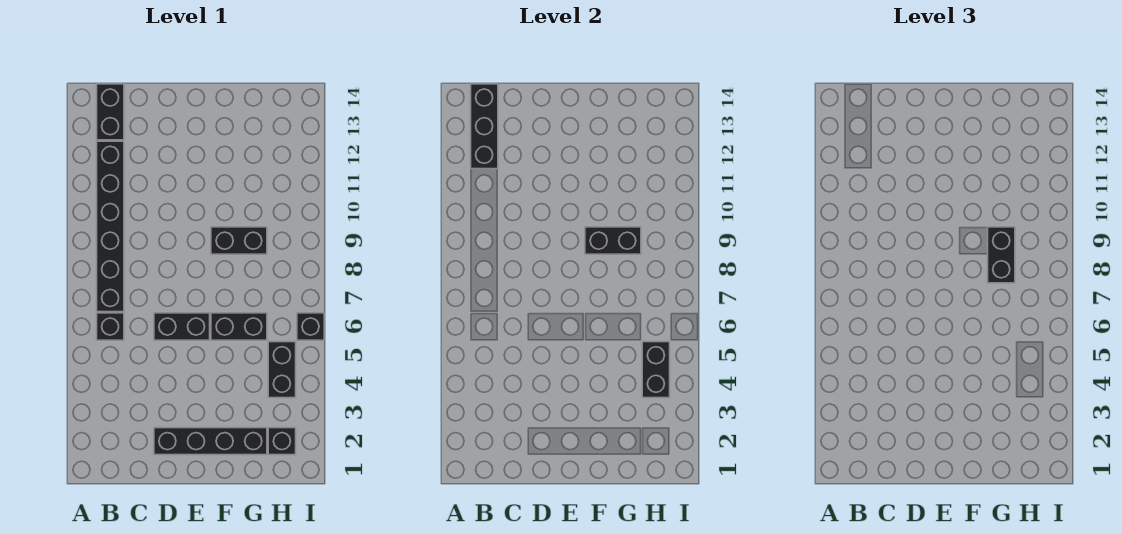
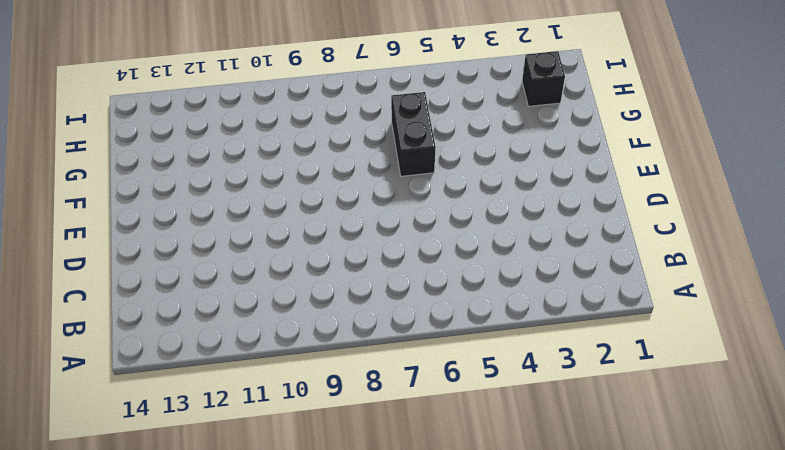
none -> black brick B6 level 1
none -> black brick B7:B12 level 1
none -> black brick B13:B14 level 1

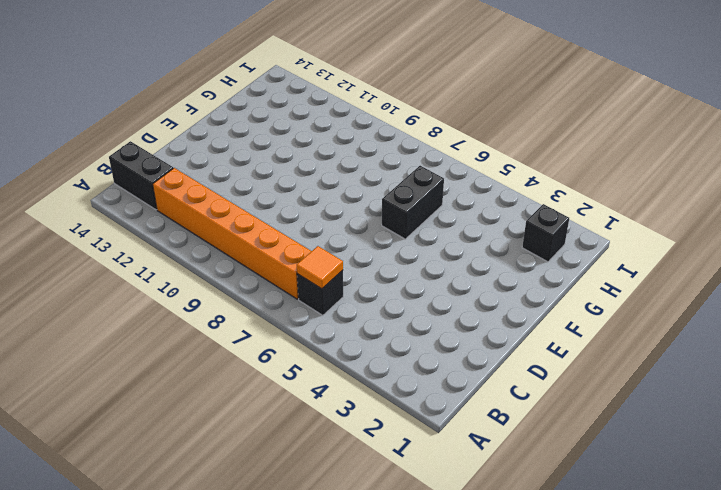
orange tile B6 level 2 -> none
orange brick B7:B12 level 1 -> black brick B7:B12 level 1
none -> black brick D2:G2 level 1
none -> black brick D6:E6 level 1
none -> black brick F9:G9 level 1

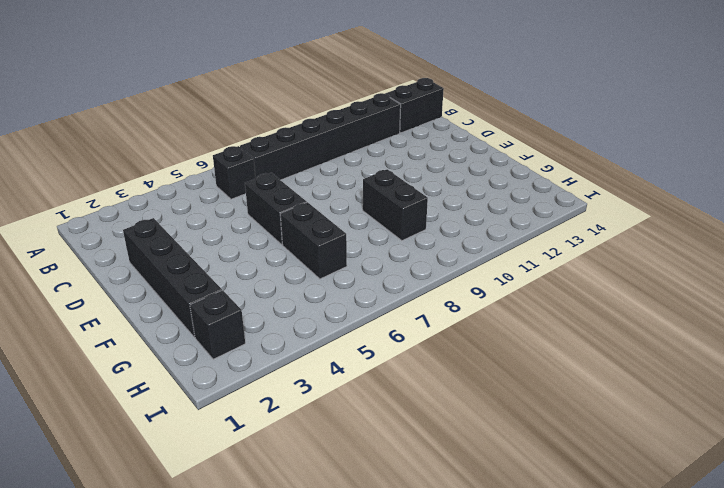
none -> black brick H4:H5 level 1
none -> black brick I6 level 1
none -> black brick B12:B14 level 2

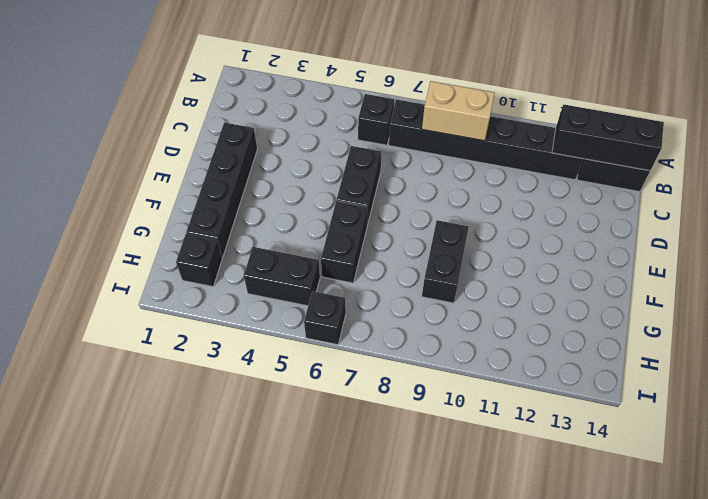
tan brick B8:B9 level 2 -> none
none -> black brick F9:G9 level 2
none -> black brick H4:H5 level 2
none -> black brick G8:G9 level 3

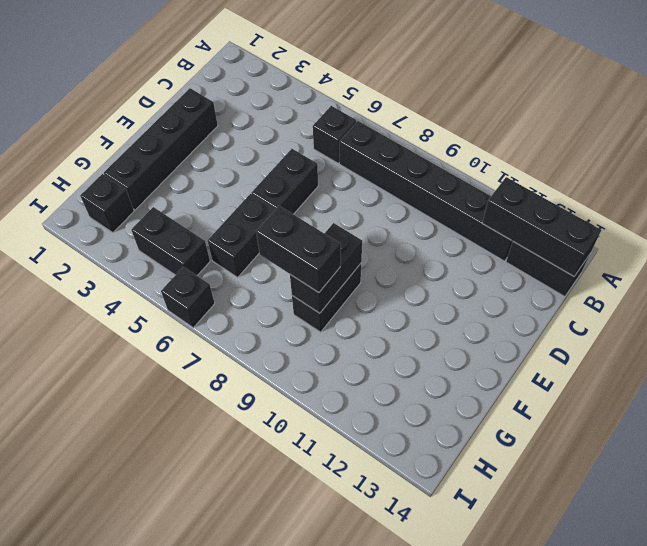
none -> black brick H4:H5 level 2

